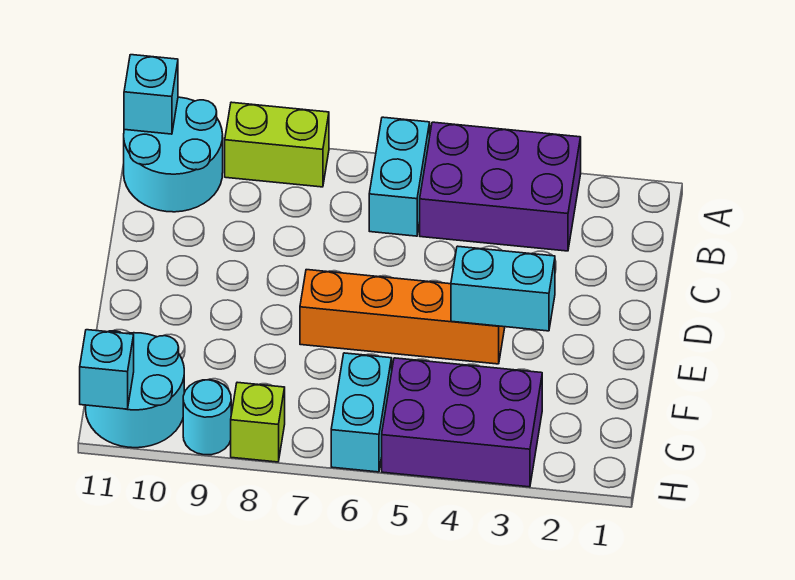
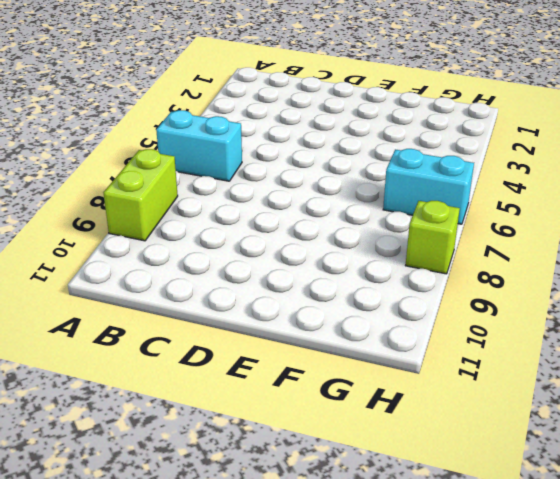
none -> purple brick A3:B5 level 1
none -> cyan round brick A10:B11 level 1
none -> orange brick E4:E7 level 1

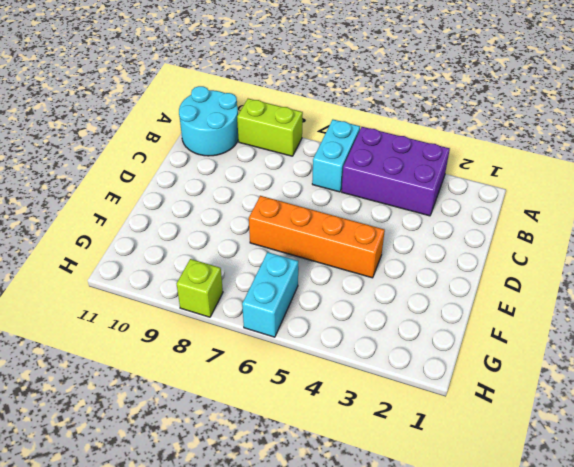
none -> purple brick G3:H5 level 1
none -> cyan round brick G10:H11 level 1
none -> cyan round brick H9 level 1

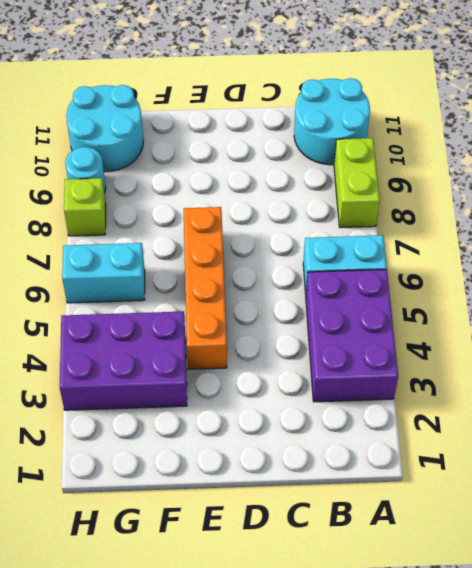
purple brick F3:H4 level 1 -> purple brick G3:H5 level 1
none -> cyan brick A11 level 2
none -> cyan brick E3:E4 level 2
none -> cyan brick H11 level 2

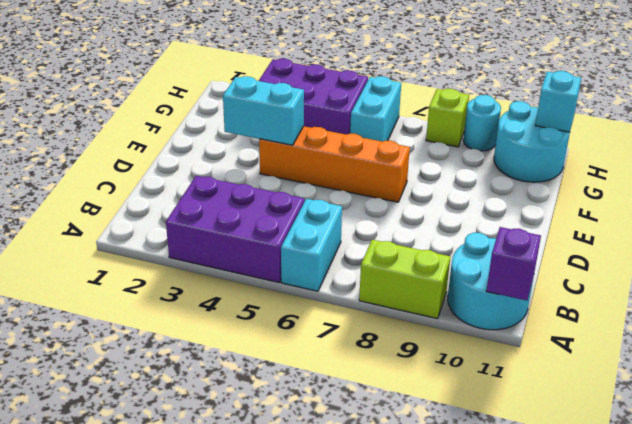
purple brick A11 level 2 -> cyan brick A11 level 2

